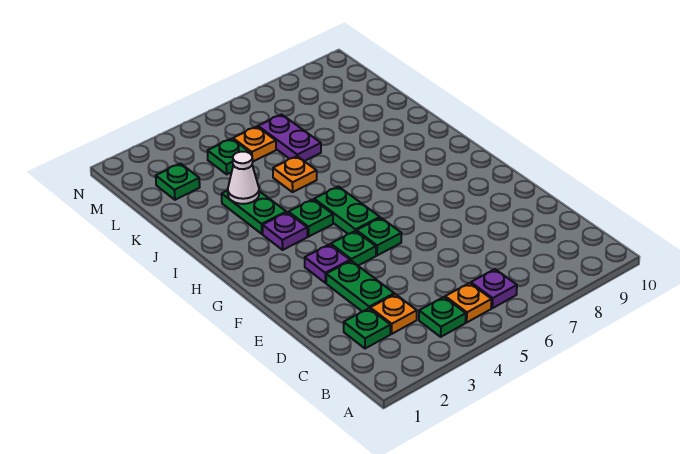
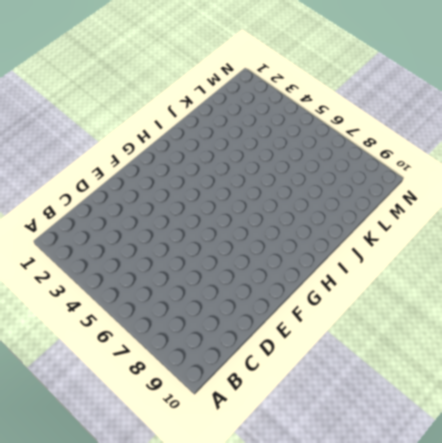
none -> green plate B4 level 1
none -> orange plate B5 level 1
none -> purple plate B6 level 1

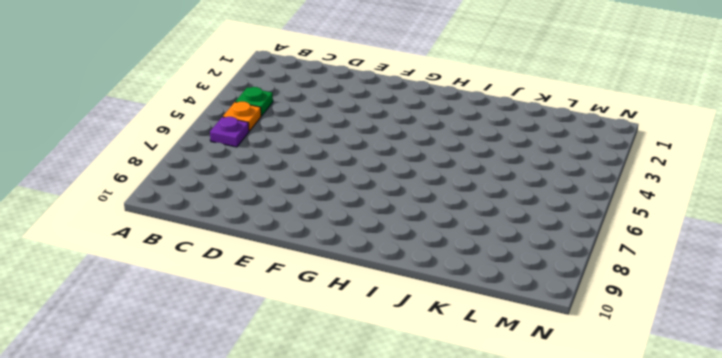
none -> green plate C2 level 1
none -> orange plate C3 level 1
none -> green plate D3:E3 level 1

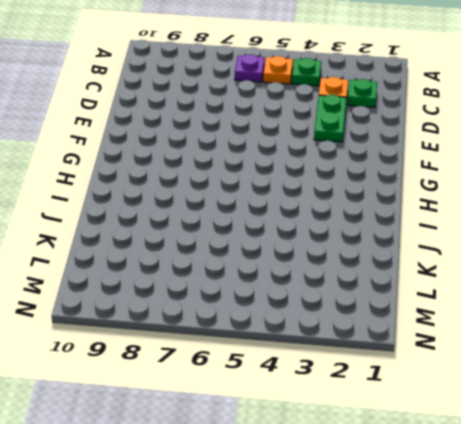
none -> purple plate F3 level 1
none -> green plate F4 level 1
none -> green plate F5 level 1

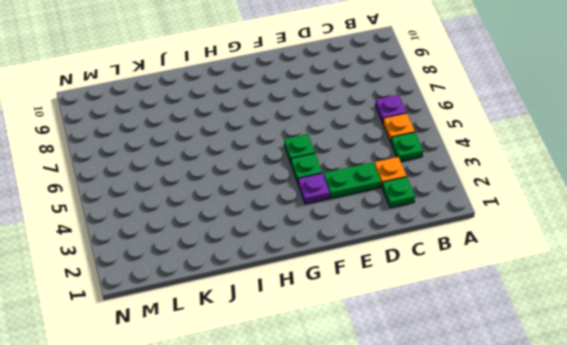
none -> green plate G5:H5 level 1
none -> purple plate H3 level 1
none -> green plate H4 level 1

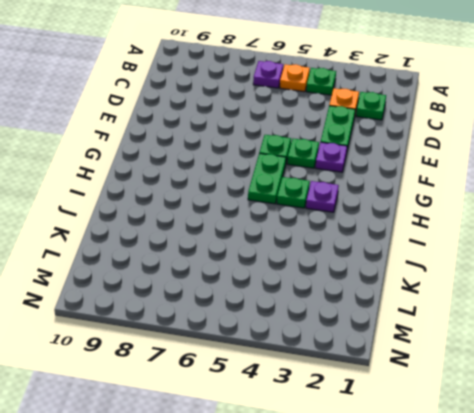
none -> green plate I3:J3 level 1
none -> orange plate J5 level 1
none -> purple plate K6:L6 level 1

